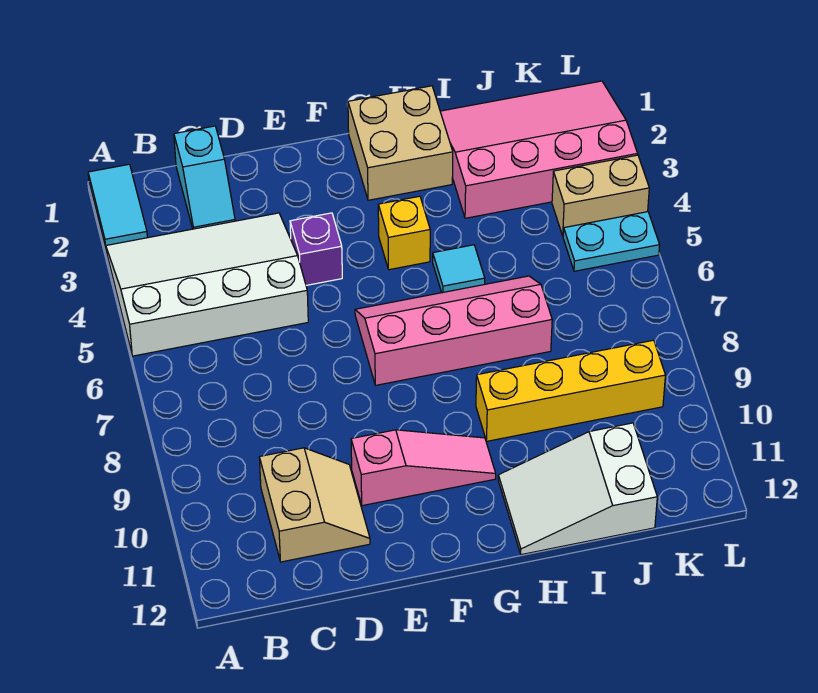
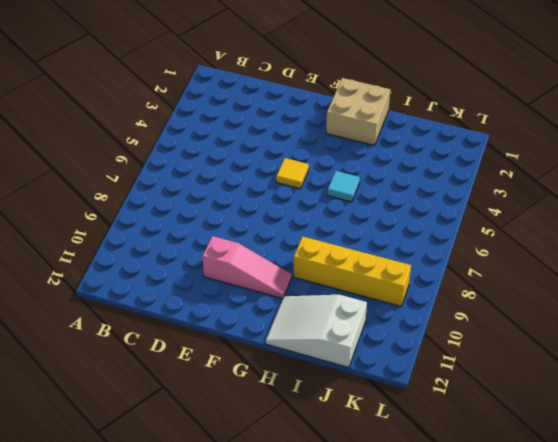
yellow tile F5 level 1 -> none
none -> cyan tile A1:A2 level 1
none -> white slope A3:D5 level 1 top 5
none -> cyan slope C1:C2 level 1 top 1

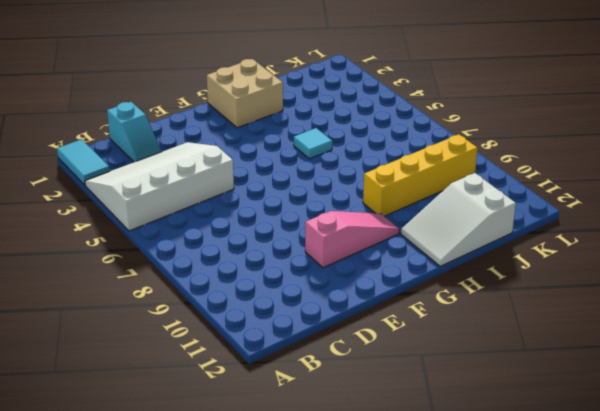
none -> tan slope C10:D11 level 1 top C
none -> purple brick E4 level 1
none -> pink slope F6:I7 level 1 top 7

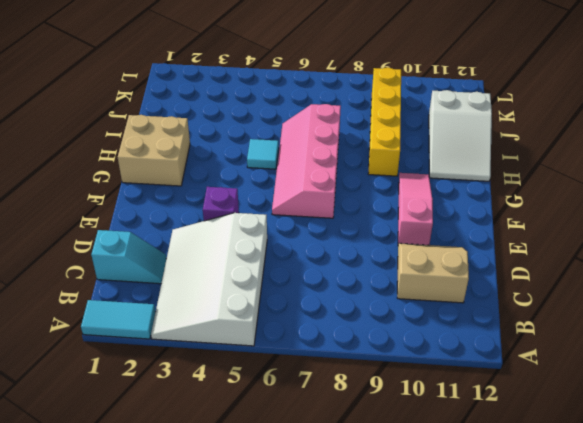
none -> yellow brick G4 level 1
none -> pink slope I1:L3 level 1 top 3
none -> tan brick K4:L4 level 1

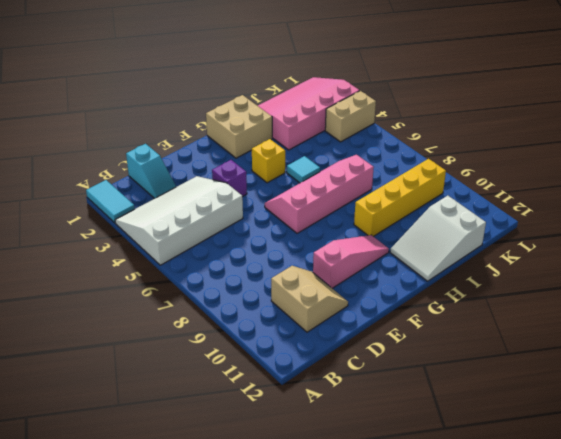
none -> cyan plate K5:L5 level 1

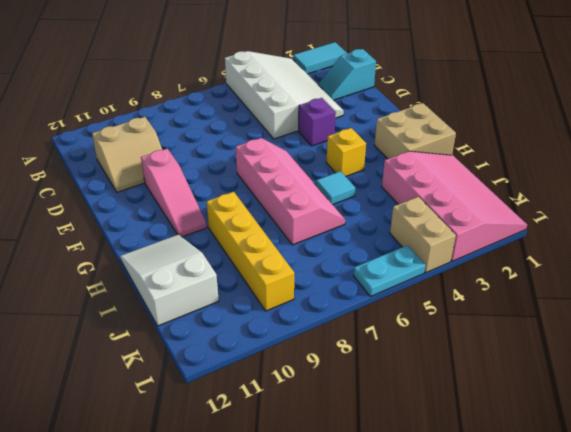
cyan plate L5:L6 level 1 -> cyan plate K5:L5 level 1

